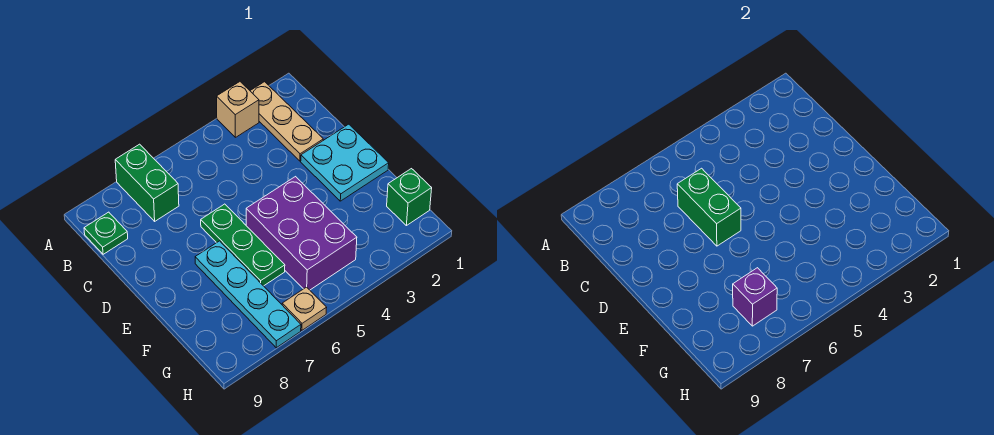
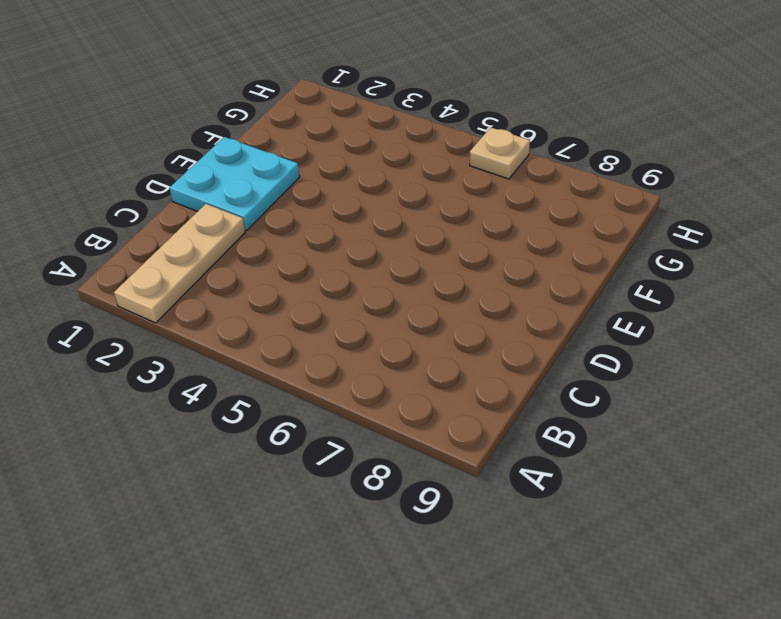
none -> tan brick A3 level 1
none -> green brick A7:B7 level 1
none -> green plate B9 level 1

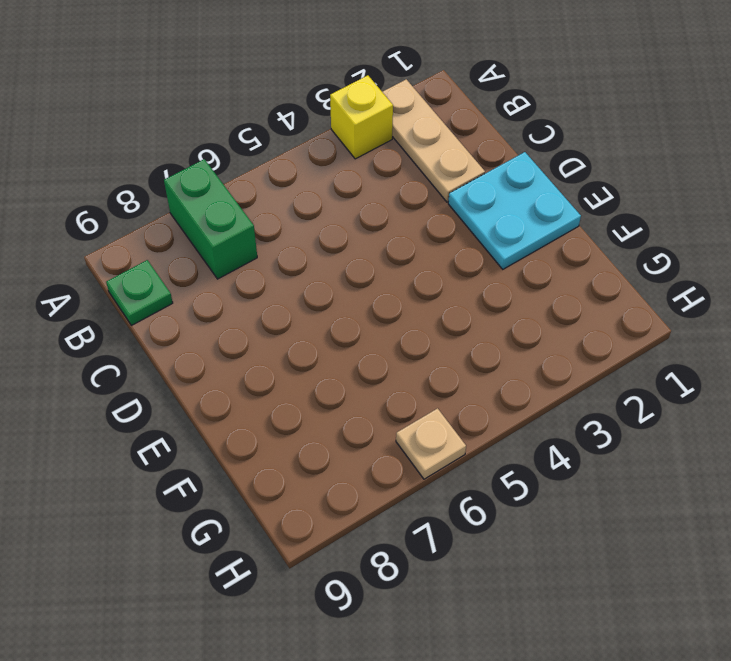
yellow brick A3 level 1 -> tan brick A3 level 1
none -> green plate D6:F6 level 1
none -> purple brick E4:G5 level 1
none -> cyan plate E7:H7 level 1

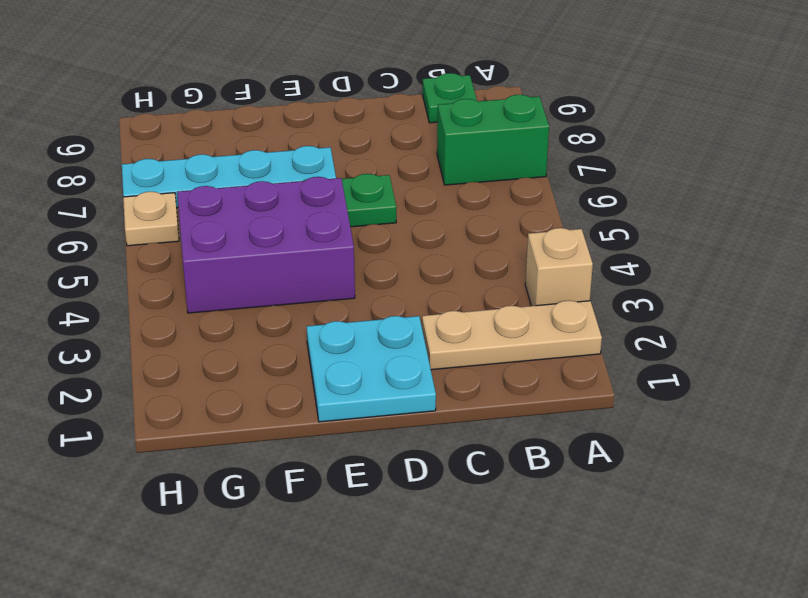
none -> green brick G1 level 1
none -> green brick C6:D6 level 2
none -> purple brick G7 level 2

